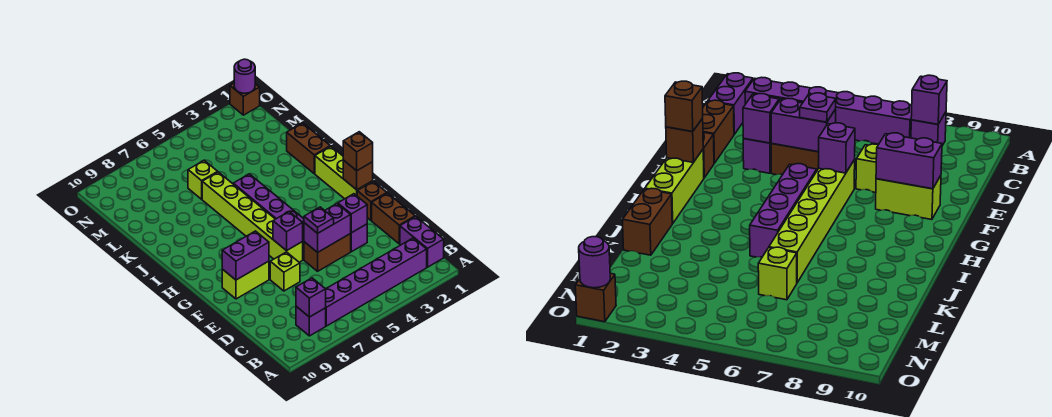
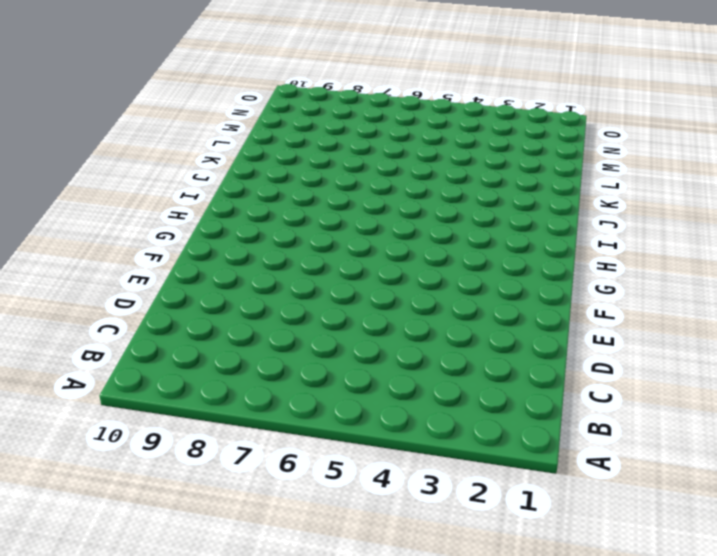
none -> purple brick B1:C1 level 1
none -> purple brick B2:B7 level 1
none -> purple brick B8 level 1

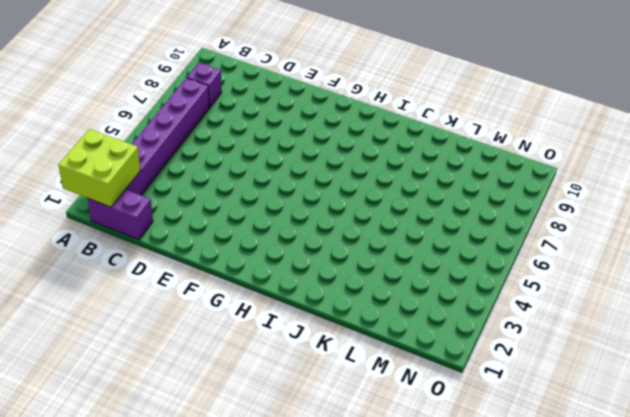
lime brick A1:B2 level 2 -> none
none -> brown brick D1:E1 level 1
none -> purple brick E3 level 1
none -> brown brick E4:E5 level 1

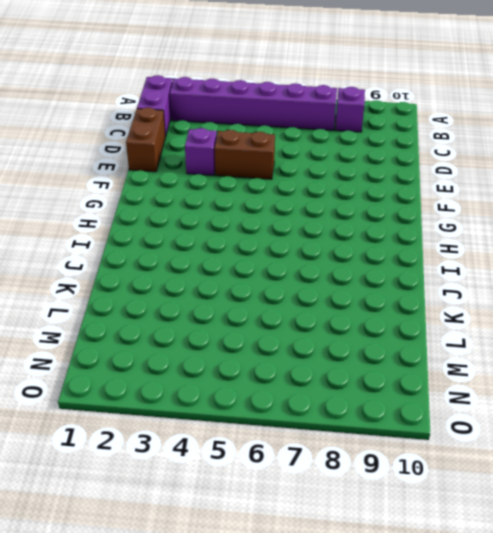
none -> lime brick E7 level 1
none -> brown brick F1 level 1
none -> lime brick F6:K6 level 1

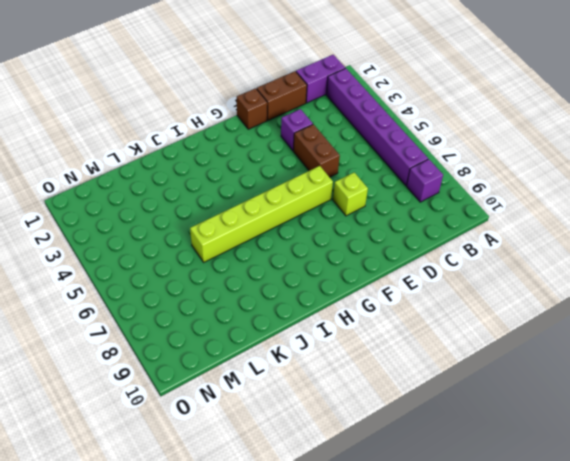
none -> lime brick F8:F9 level 1
none -> lime brick G1:I1 level 1
none -> purple brick G5:J5 level 1

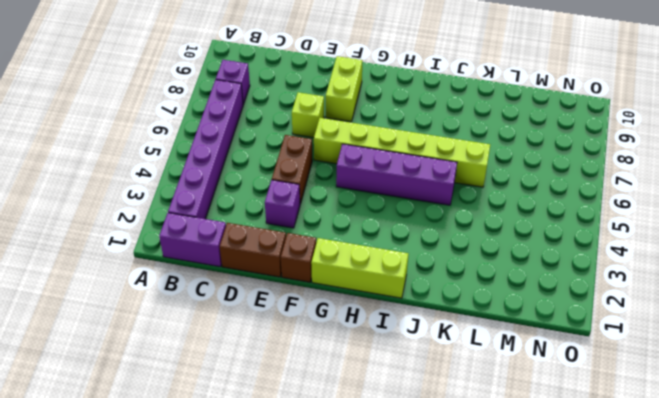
none -> brown brick J1:K1 level 1
none -> lime brick L6 level 1
none -> brown brick O1 level 1

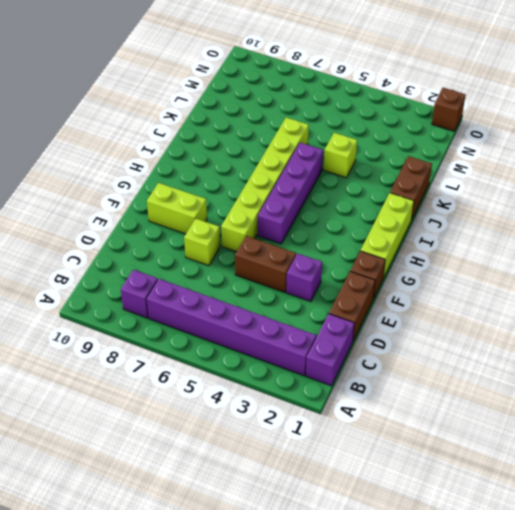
lime brick K4 level 1 -> lime brick L6 level 1
none -> purple brick B8 level 2
none -> purple brick E3 level 2
none -> purple brick E4:E5 level 2

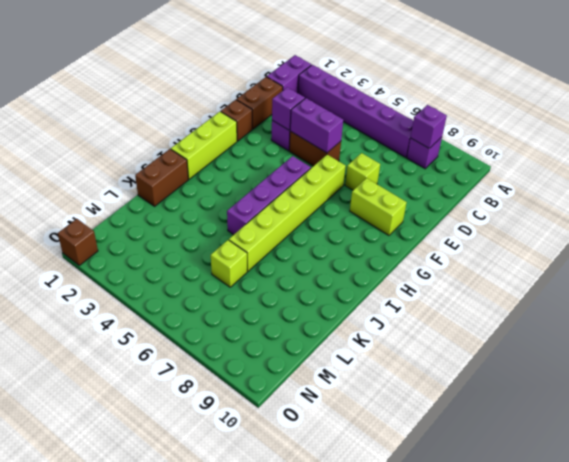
none -> purple brick F6 level 2
none -> purple brick F8:F9 level 2
none -> brown brick G1 level 2

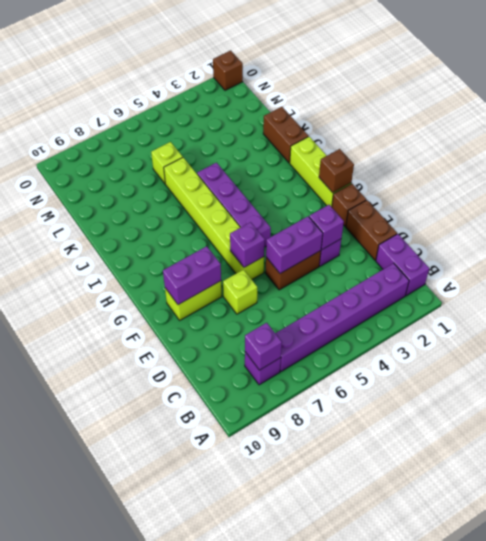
none -> purple round brick O1 level 2
none -> purple plate E5 level 3
none -> brown brick G1 level 3

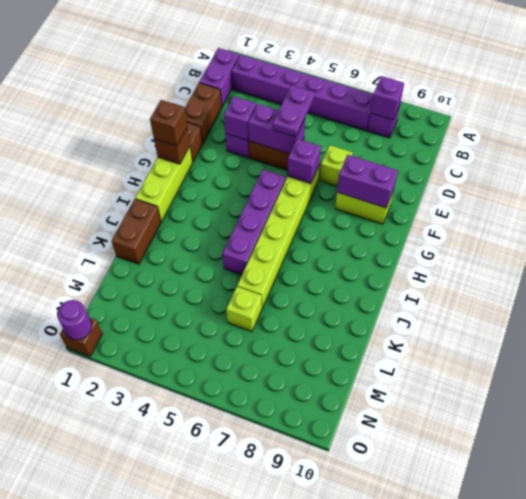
purple plate D5:E5 level 3 -> purple plate E5 level 3

